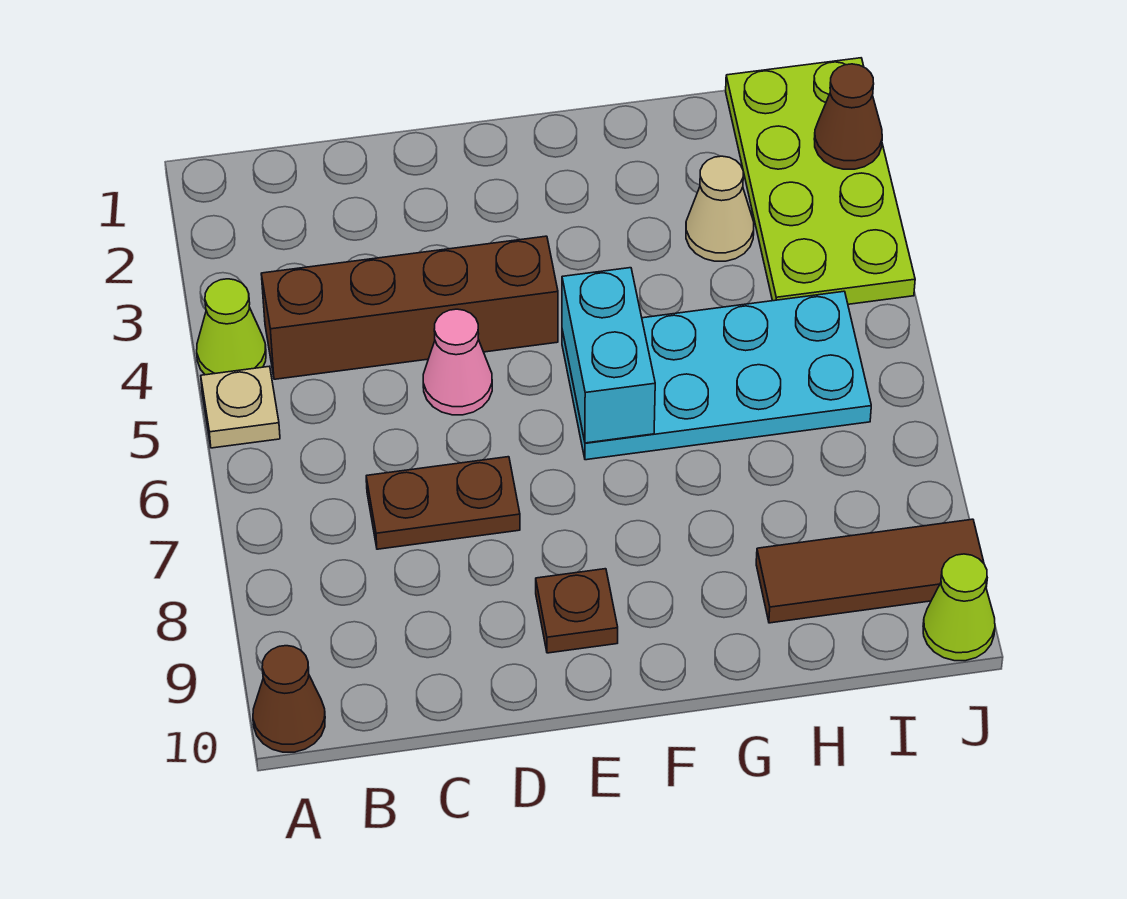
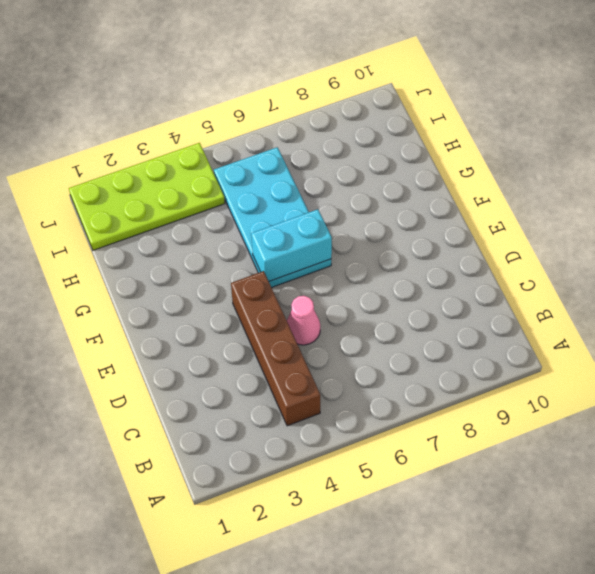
none -> lime cone A4 level 1
none -> tan plate A5 level 1
none -> brown cone A10 level 1

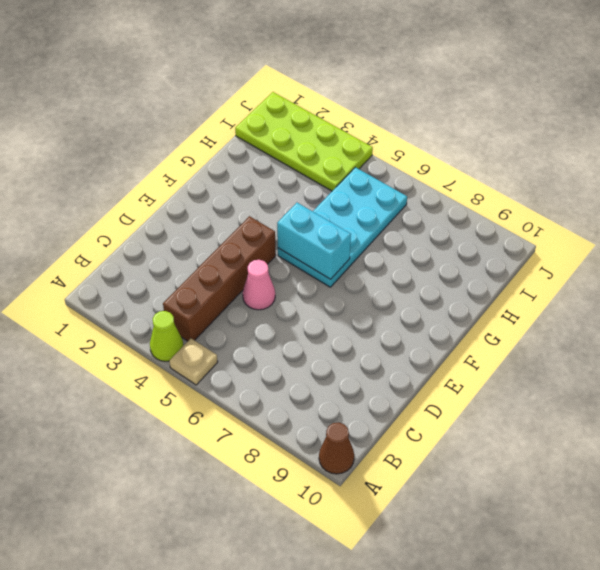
none -> brown plate C7:D7 level 1
none -> brown plate E9 level 1
none -> tan cone H3 level 1

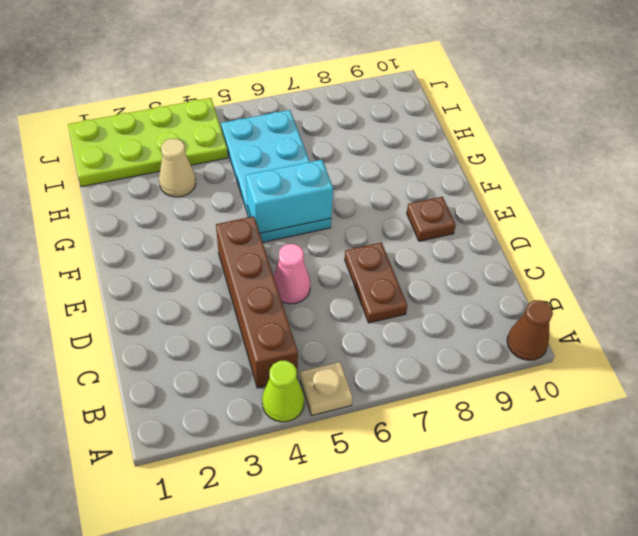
none -> brown tile H9:J9 level 1
none -> lime cone J10 level 1
none -> brown cone J2 level 2

